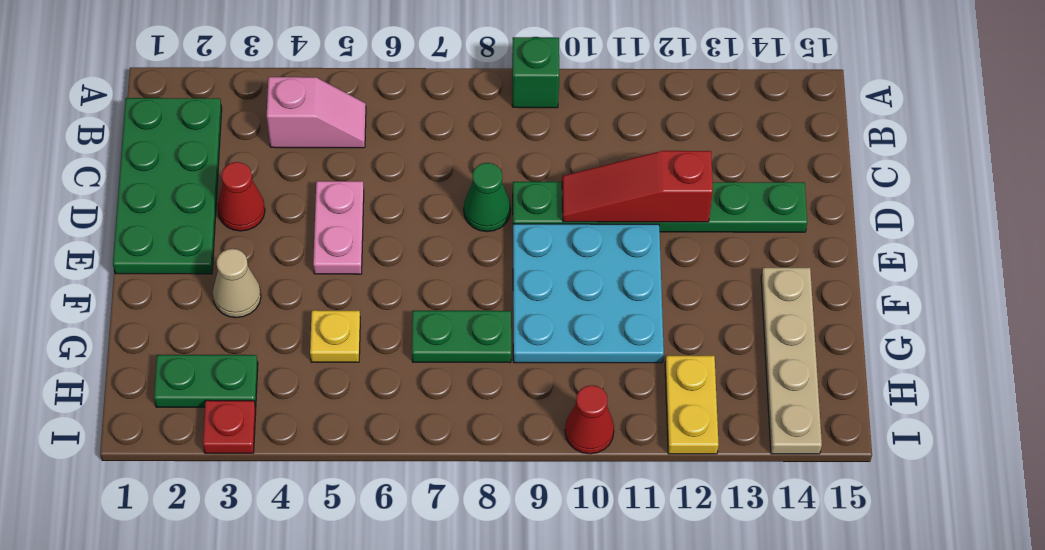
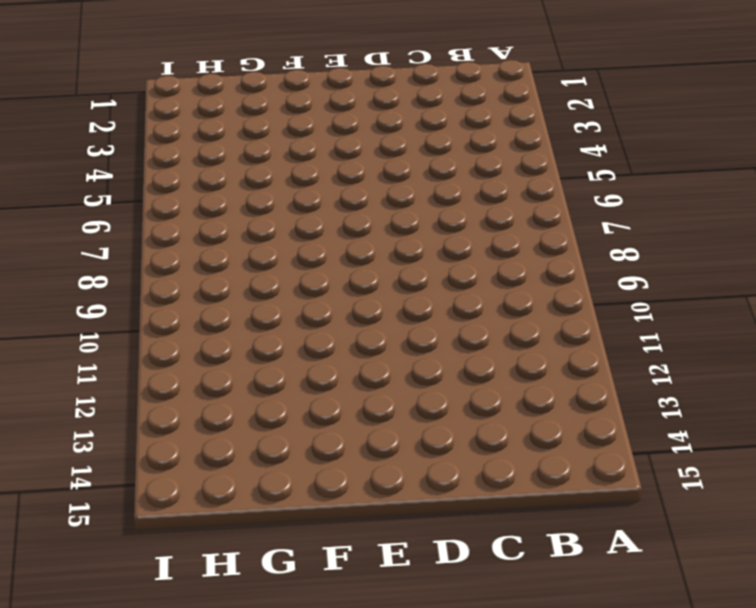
none -> green brick A9 level 1
none -> green plate B1:E2 level 1
none -> pink slope B4:B5 level 1 top 4

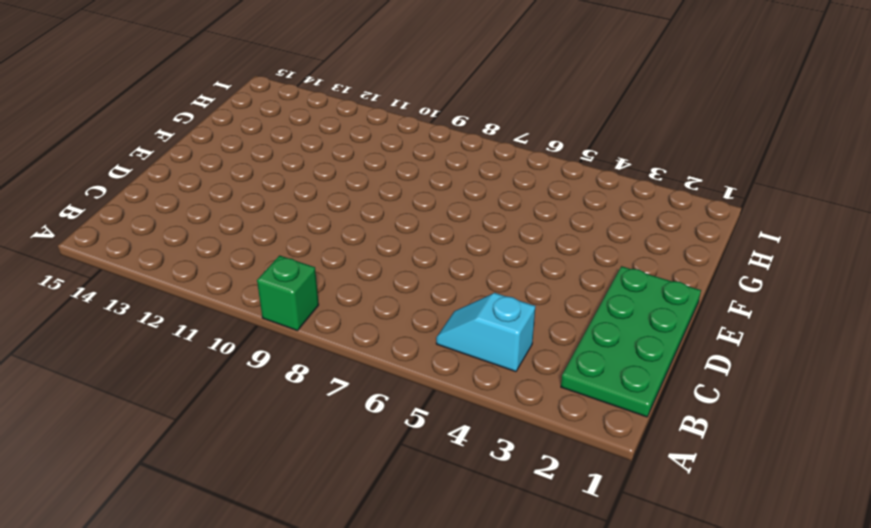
cyan slope B4:B5 level 1 top 4 -> pink slope B4:B5 level 1 top 4
none -> red cone D3 level 1
none -> pink plate D5:E5 level 1
none -> green cone D8 level 1

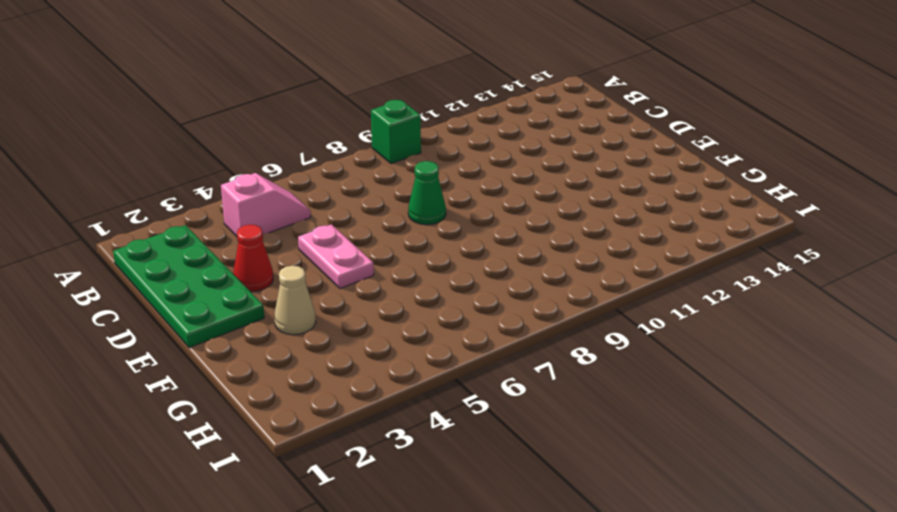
none -> green plate D9:D14 level 1
none -> cyan plate E9:G11 level 1
none -> tan plate F14:I14 level 1

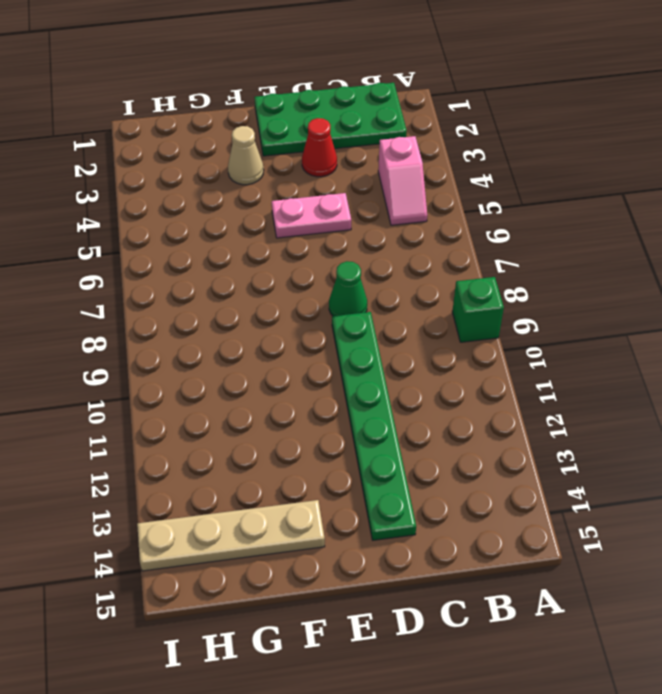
none -> cyan plate E9:G11 level 1
none -> yellow plate G5 level 1
none -> green plate G7:G8 level 1

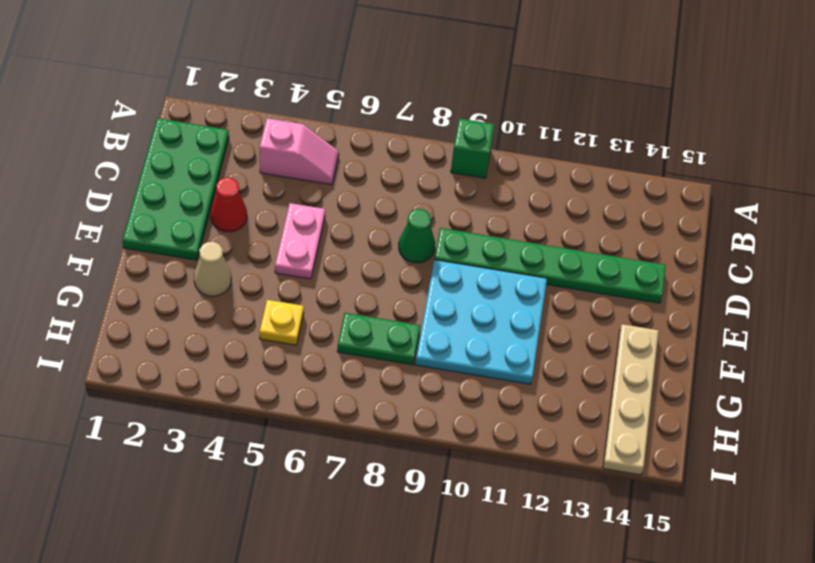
none -> green plate H2:H3 level 1
none -> yellow plate H12:I12 level 1
none -> red plate I3 level 1

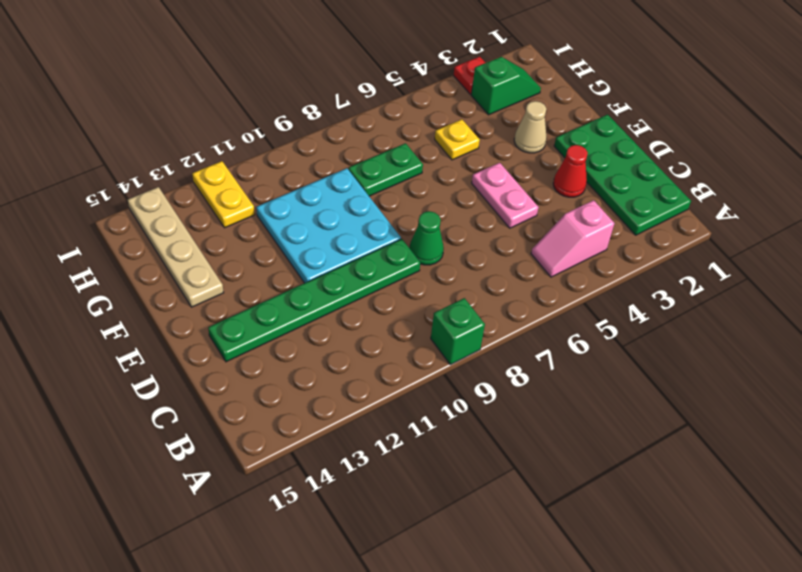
green slope H2:H3 level 1 top 3 -> green plate H2:H3 level 1
none -> red cone I10 level 1
none -> red slope D10:D12 level 2 top 12

